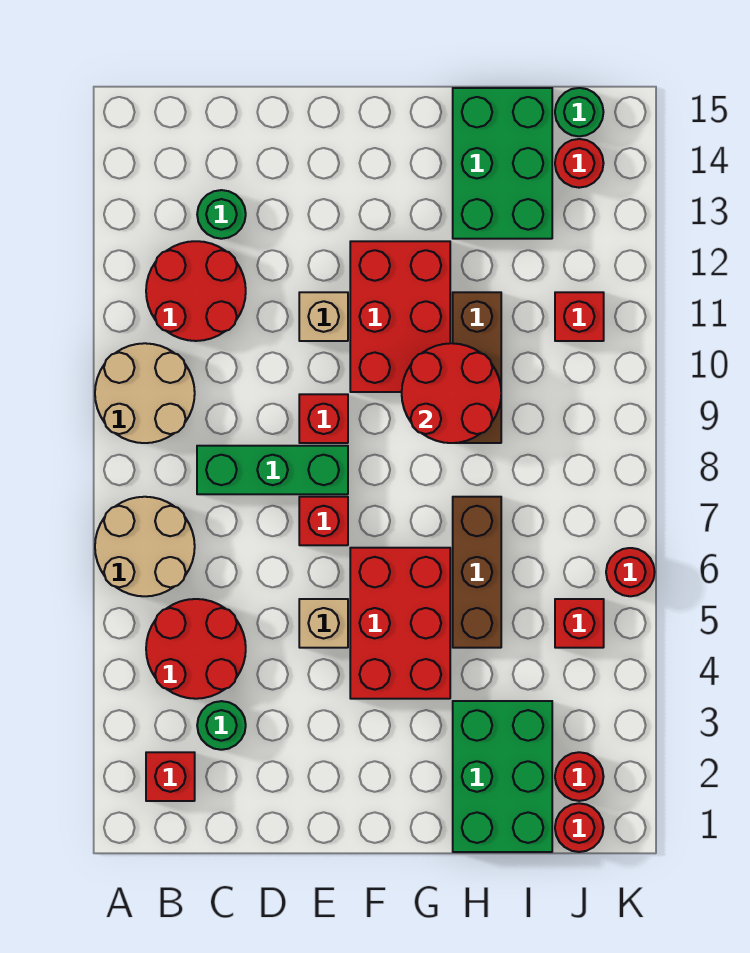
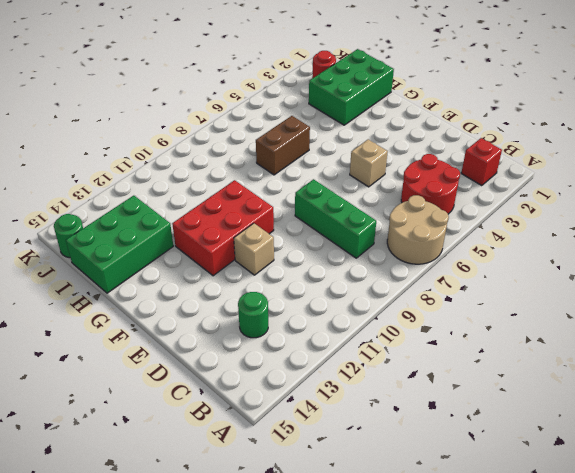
brown brick H6:H7 level 1 -> brown brick H5:H7 level 1
none -> tan round brick A9:B10 level 1
none -> red round brick B11:C12 level 1
none -> green round brick C3 level 1

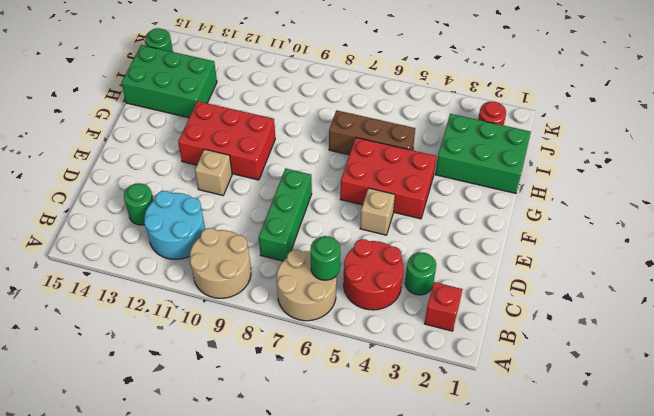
green round brick B6 level 2 -> none
cyan round brick B11:C12 level 1 -> red round brick B11:C12 level 1
none -> red brick E7 level 1
none -> red brick E9 level 1
none -> brown brick H9:H11 level 1

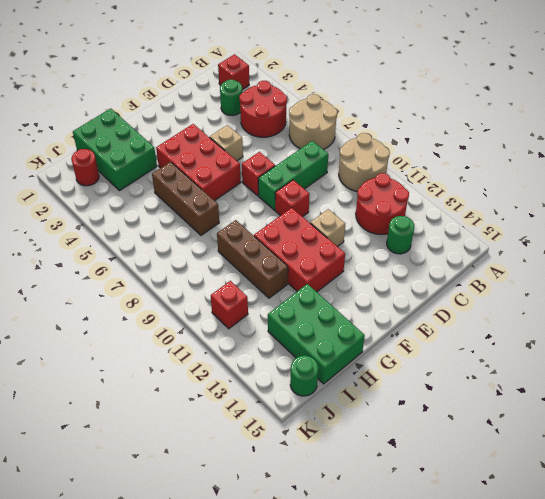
none -> red round brick J1 level 1
none -> red brick J5 level 1
none -> red round brick J14 level 1

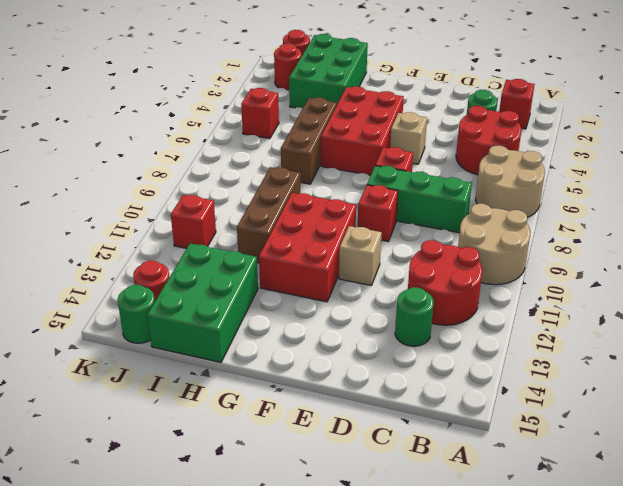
none -> red round brick K6 level 1
none -> red round brick G9:H10 level 2

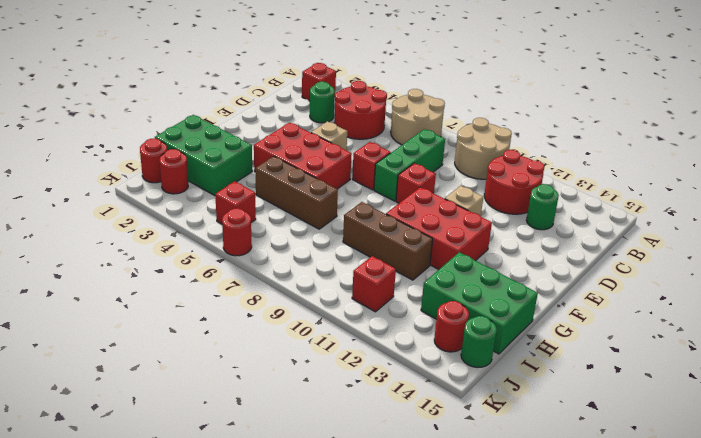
none -> red round brick G9:H10 level 2

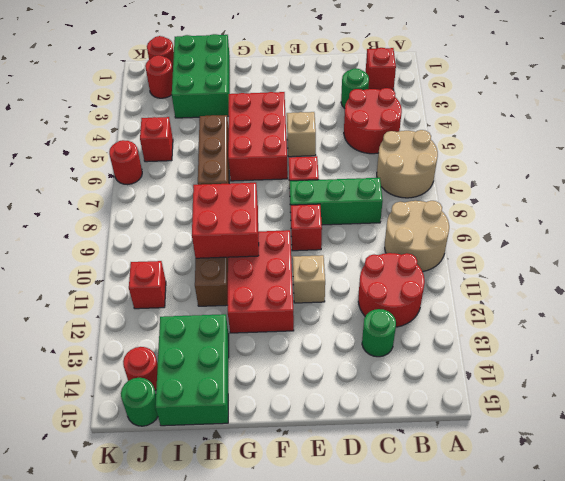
red brick G9:H10 level 2 -> red round brick G9:H10 level 2

